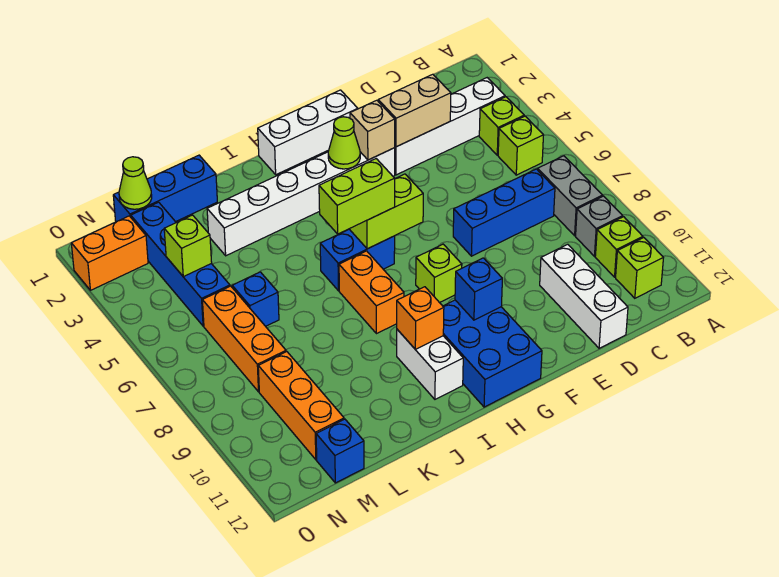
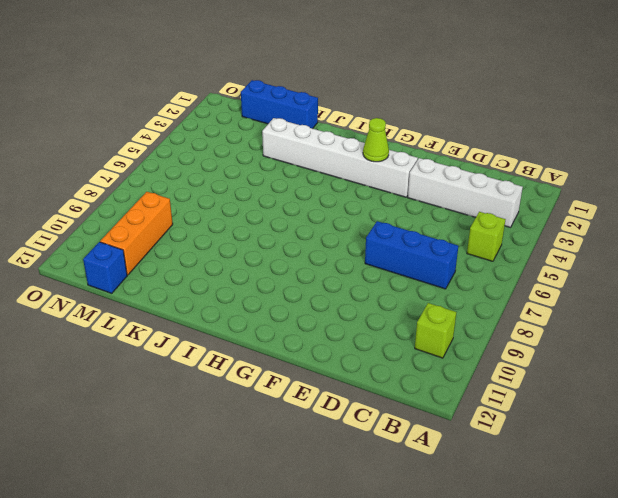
none -> lime brick B4 level 1
none -> grey brick B7:B8 level 1
none -> grey brick B9 level 1
none -> lime brick B11 level 1

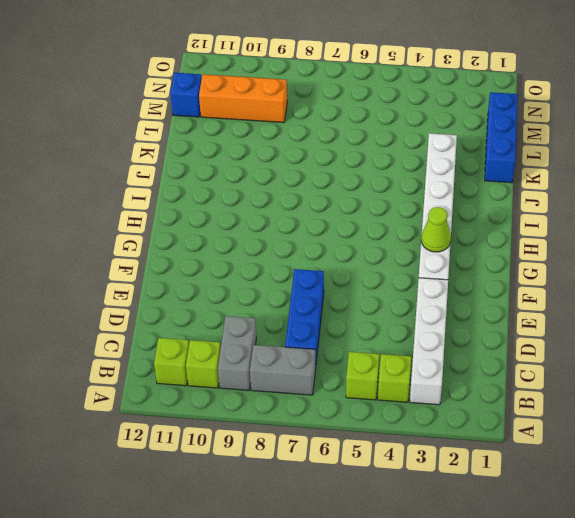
grey brick B9:C9 level 1 -> grey brick B9 level 1
none -> white brick D10:D12 level 1
none -> white brick F1:H1 level 1
none -> lime brick G8 level 1
none -> blue brick G10:H12 level 1

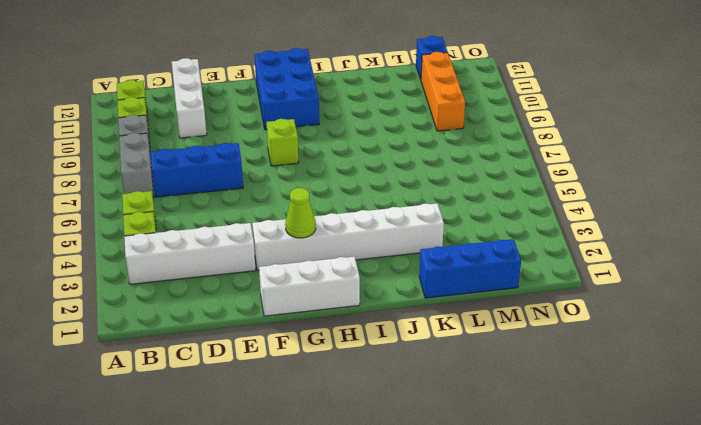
none -> blue brick H6:I6 level 1
none -> orange brick I7:I8 level 1
none -> white brick I10:I11 level 1
none -> blue brick L6 level 1

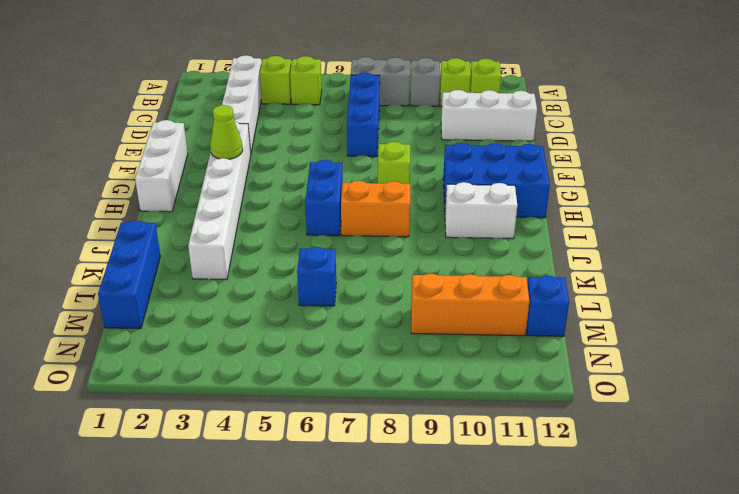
none -> blue brick M2:M5 level 1
none -> orange brick M6:M8 level 1
none -> orange brick N2:O2 level 1
none -> tan brick D3:E3 level 2

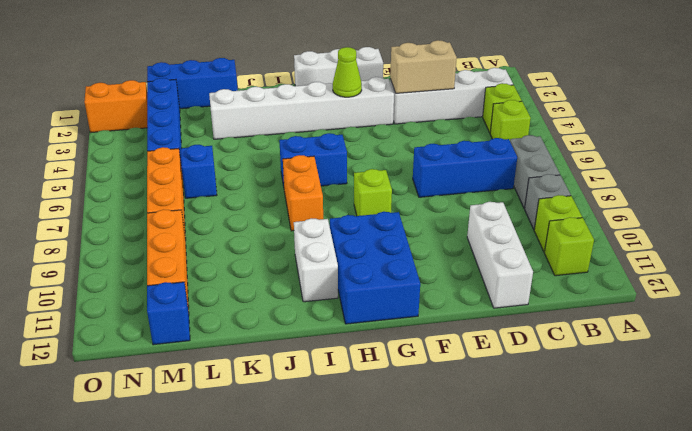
none -> tan brick F3 level 2
none -> lime brick G6:H6 level 2
none -> blue brick G10 level 2
none -> orange brick I10 level 2

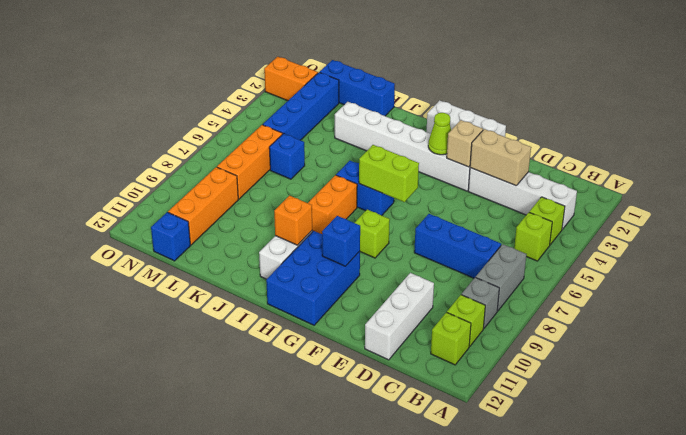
none -> lime cone M1 level 2
none -> lime brick M4 level 2
none -> lime brick H6:I6 level 3

